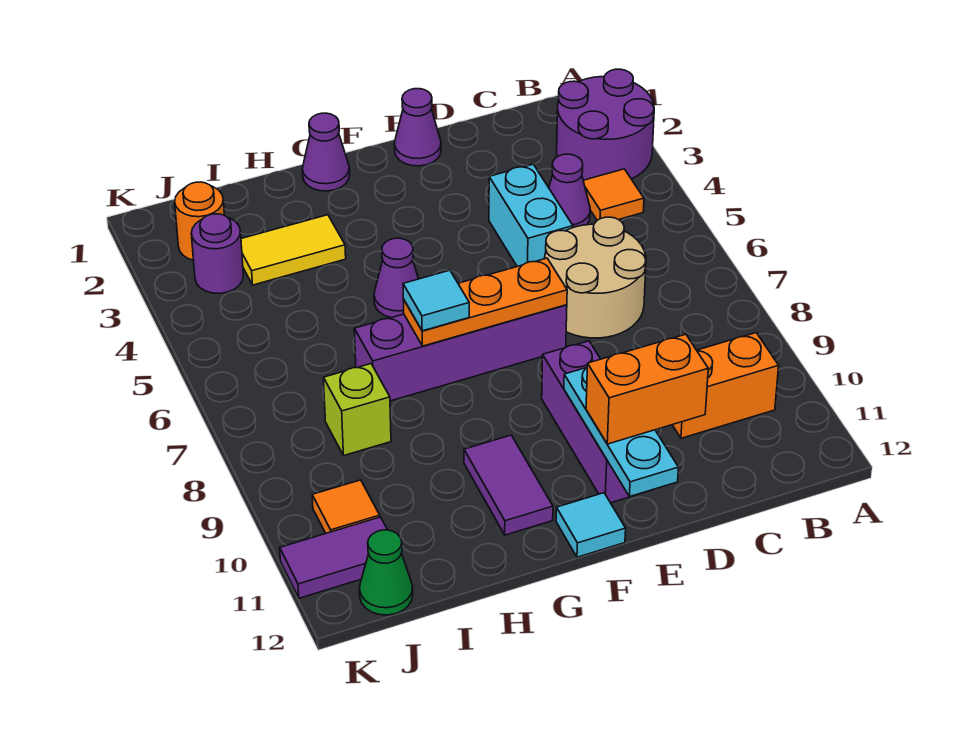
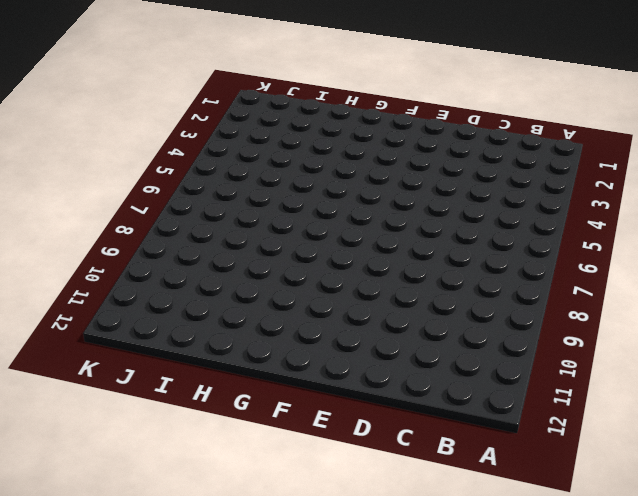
none -> purple round brick A2:B3 level 1
none -> orange tile B4 level 1
none -> orange brick B10:C10 level 1

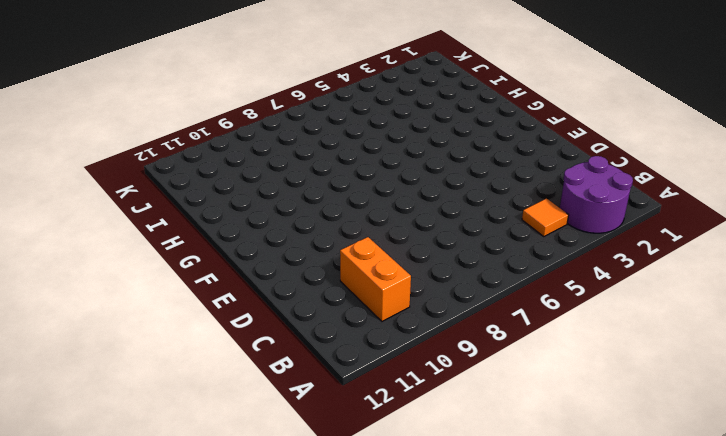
none -> purple cone C4 level 1
none -> tan round brick C6:D7 level 1
none -> cyan brick D4:D5 level 1

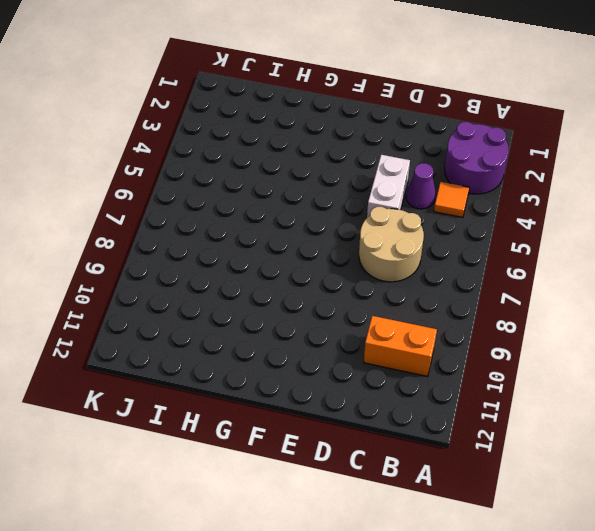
white brick D4:D5 level 1 -> cyan brick D4:D5 level 1
none -> purple cone E1 level 1
none -> purple brick E7:H7 level 1
none -> purple brick E9:E11 level 1

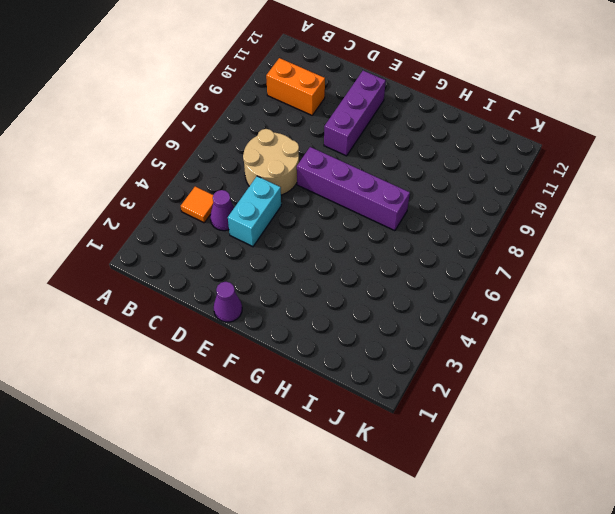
none -> purple round brick A2:B3 level 1
none -> cyan tile F12 level 1
none -> purple cone G1 level 1

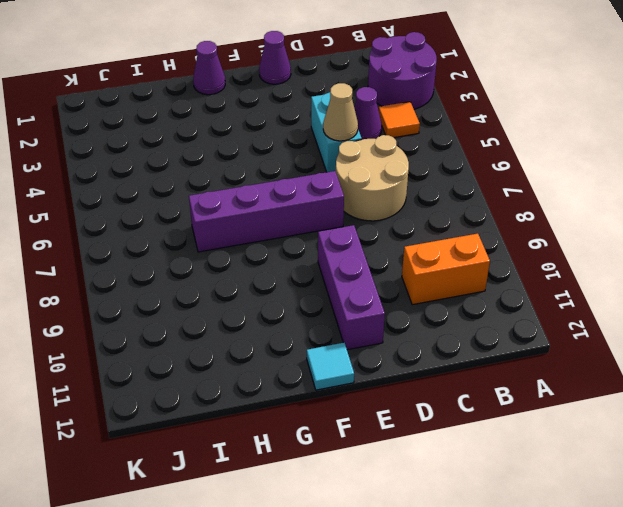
tan cone D5 level 2 -> none
none -> purple cone G5 level 1
none -> purple tile G10:G11 level 1
none -> yellow tile H3:I3 level 1

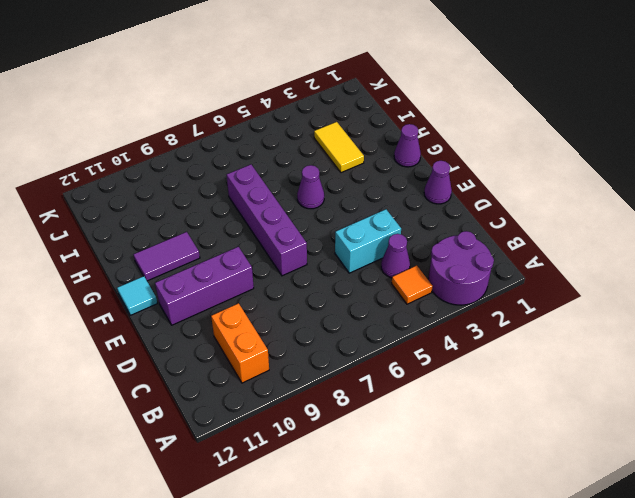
none -> tan round brick C6:D7 level 1
none -> lime brick I8 level 1
none -> orange round brick J2 level 1

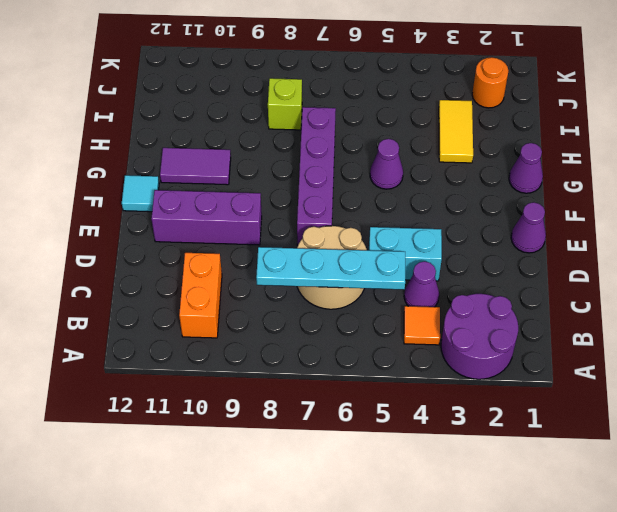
cyan plate C5:C8 level 2 -> none
none -> purple round brick J3 level 1
none -> orange tile J10 level 1
none -> purple tile J11:K11 level 1

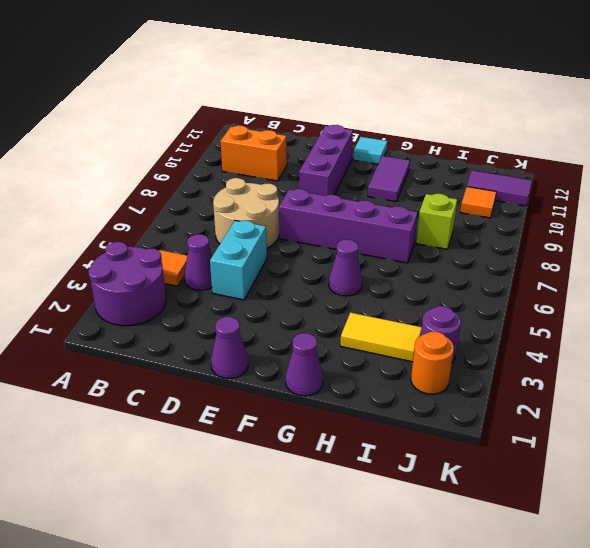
none -> green cone J12 level 1
none -> orange plate E7:G7 level 2
none -> cyan plate E10:E12 level 2

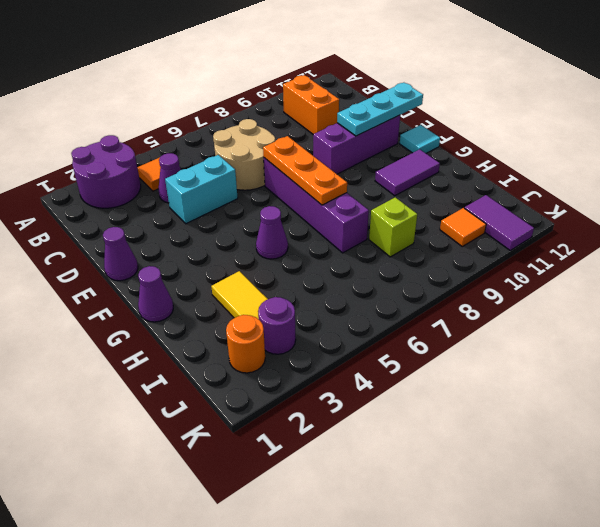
none -> green cone J12 level 1
none -> orange brick D11:E11 level 3
none -> cyan tile G7 level 3

